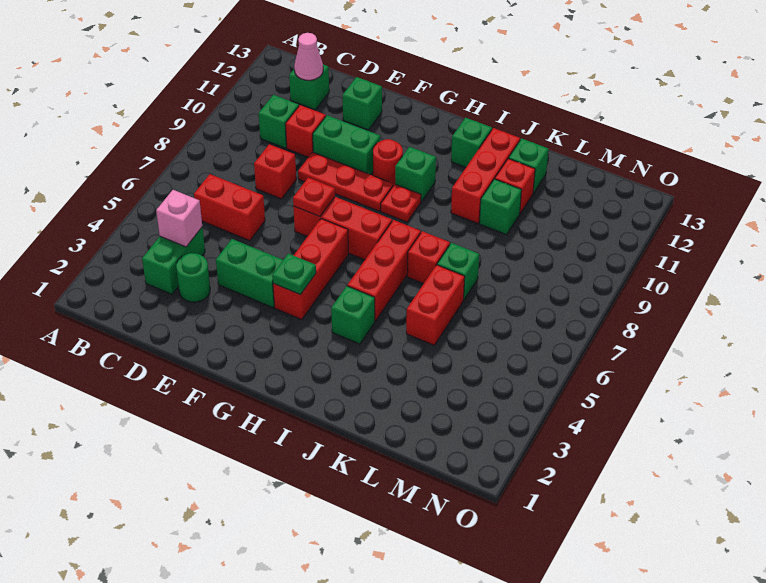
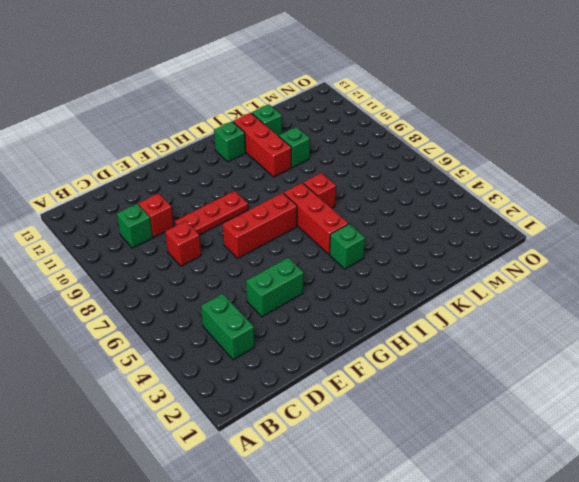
none -> red brick C6:D6 level 1
none -> green brick C12 level 1
none -> green round brick D3 level 1
none -> green brick E10:F10 level 1

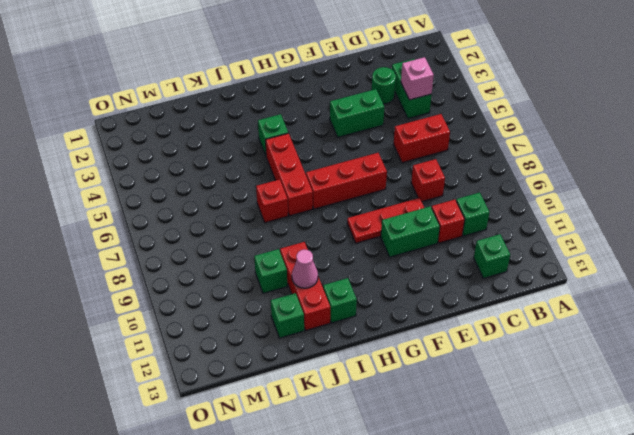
pink cone J11 level 2 -> pink cone C12 level 2
none -> green brick E12 level 1
none -> red brick G4:G6 level 1
none -> red round brick G10 level 1
none -> red plate H9 level 1

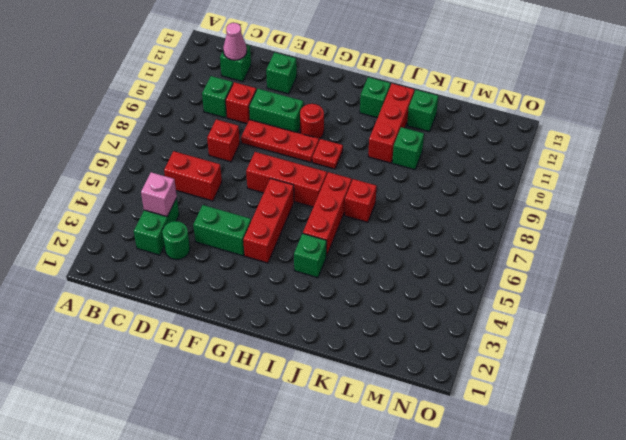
none -> green brick H10 level 1
none -> red brick K5:K6 level 1
none -> green brick K7 level 1
none -> red brick K11 level 1

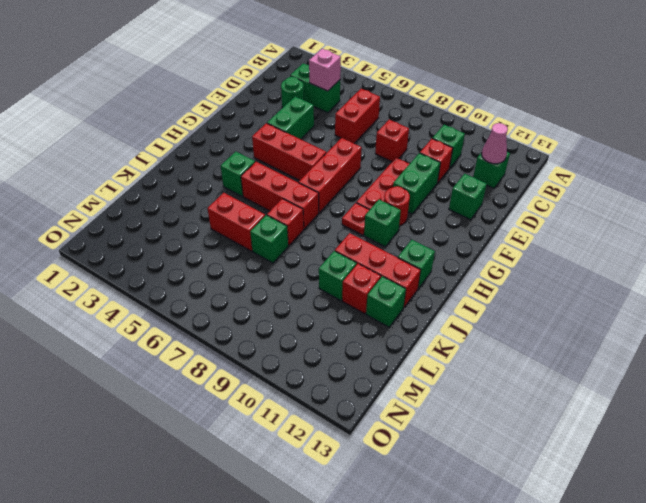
none -> red plate F7 level 2
none -> green plate G4 level 2

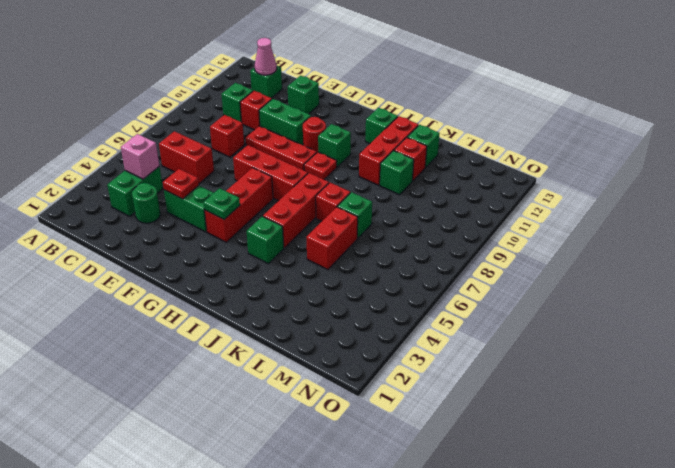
red plate E4 level 2 -> red plate F7 level 2

